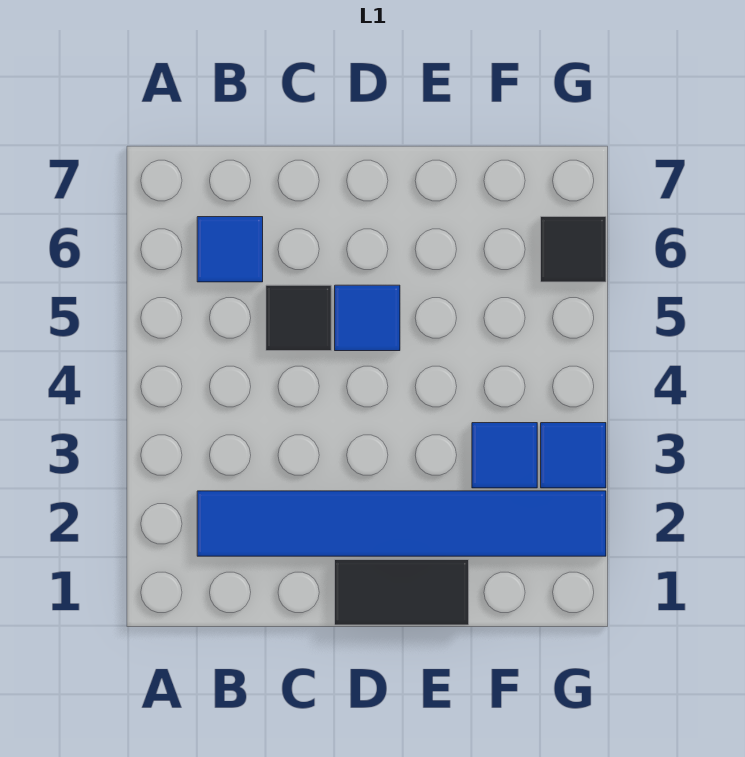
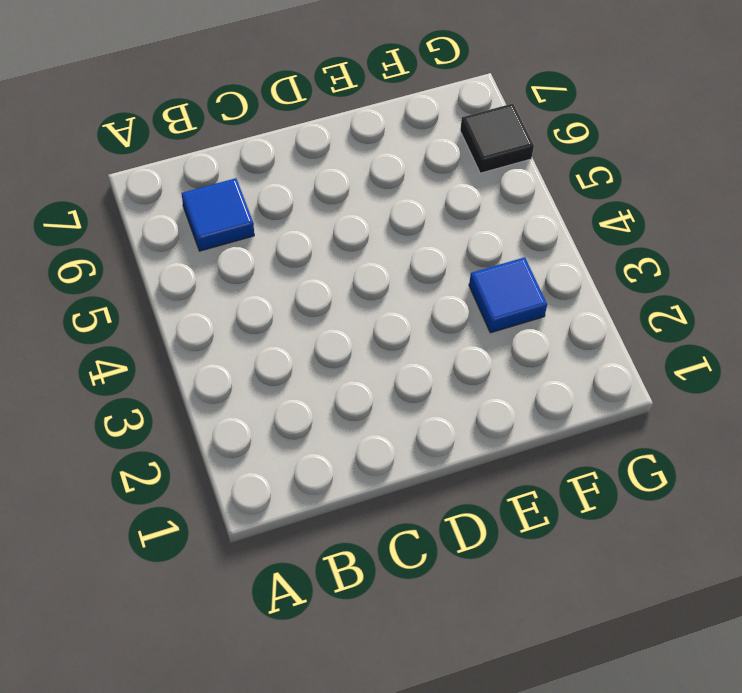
none -> blue tile B2:G2 level 1
none -> black tile C5 level 1

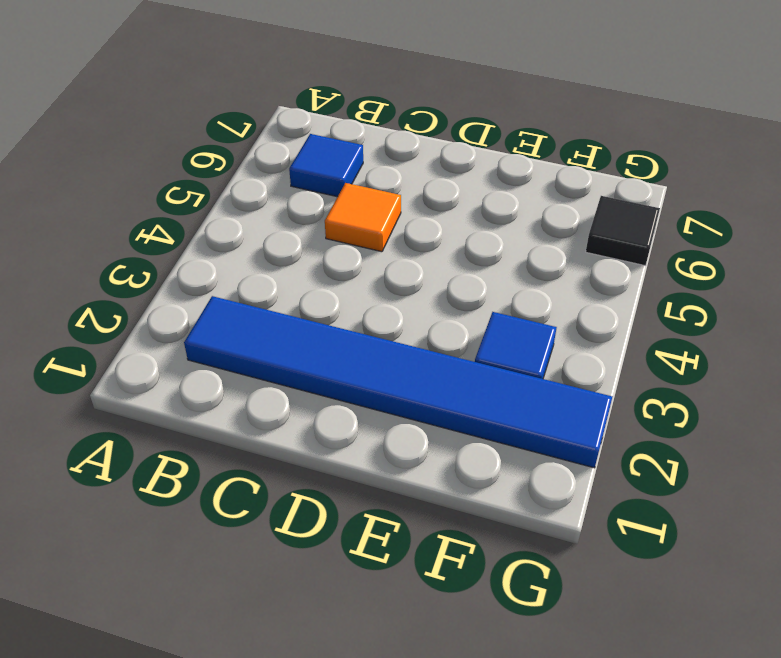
orange tile C5 level 1 -> black tile C5 level 1
none -> black tile D1:E1 level 1
none -> blue tile D5 level 1

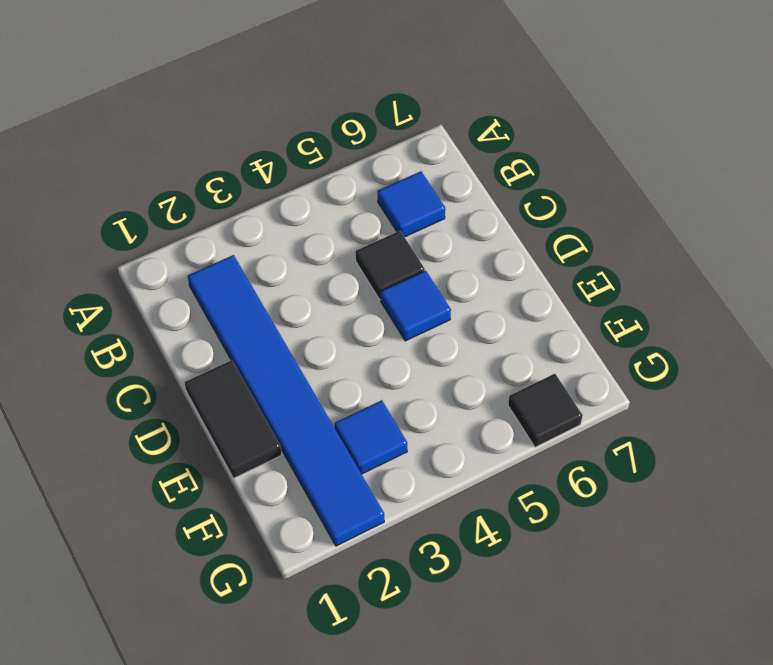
none -> blue tile G3 level 1

